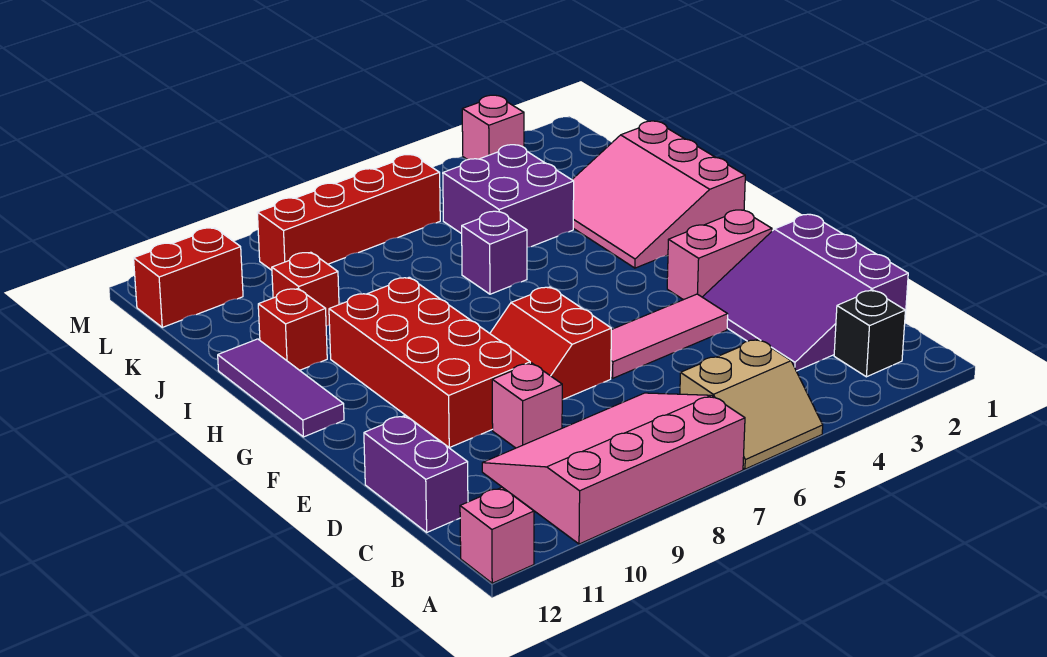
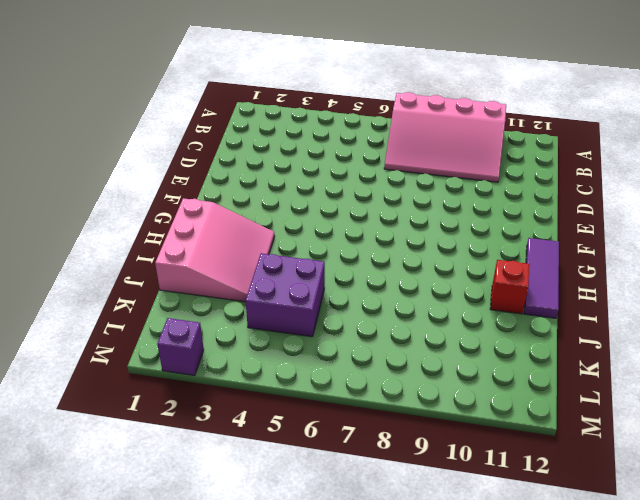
purple brick M2 level 1 -> purple brick I6 level 1
none -> tan slope A5:B6 level 1 top B
none -> pink brick A12 level 1
none -> black brick B2 level 1

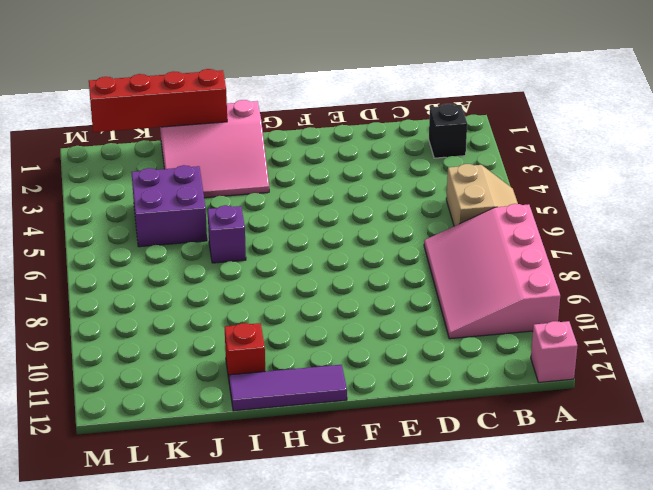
red brick I1:L1 level 2 -> red brick L6:L9 level 1
none -> purple slope C1:E3 level 1 top 1
none -> purple brick C12:D12 level 1
none -> pink brick D9 level 1

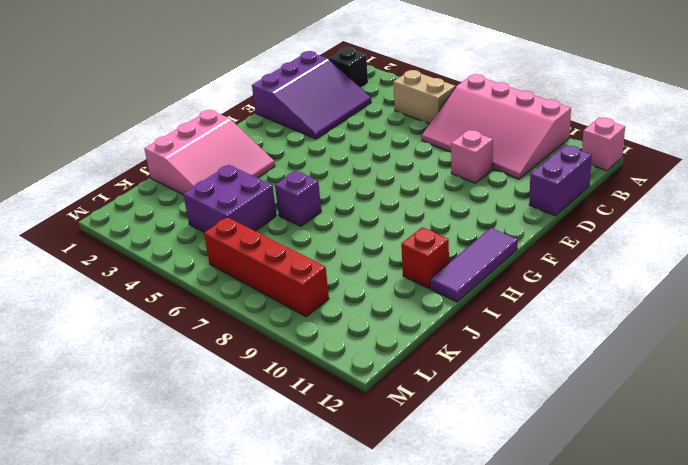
none -> pink tile E4:E6 level 1
none -> red slope E7:F8 level 1 top 7
none -> red brick E9:H10 level 1

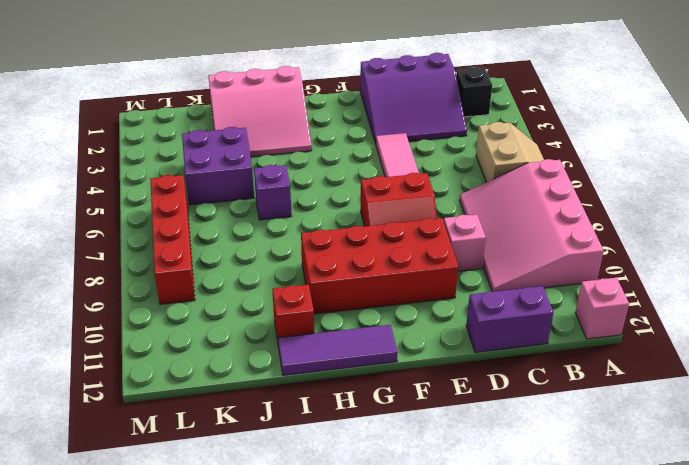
none -> pink brick F2:F3 level 1
none -> red brick J10 level 1
none -> red brick L11:L12 level 1

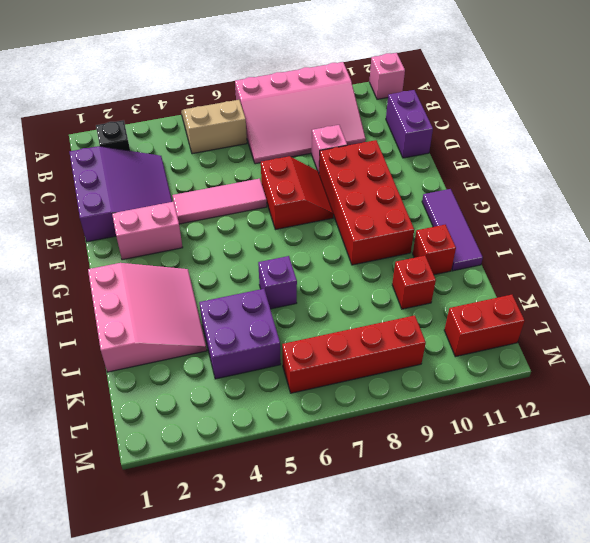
none -> pink brick M3 level 1

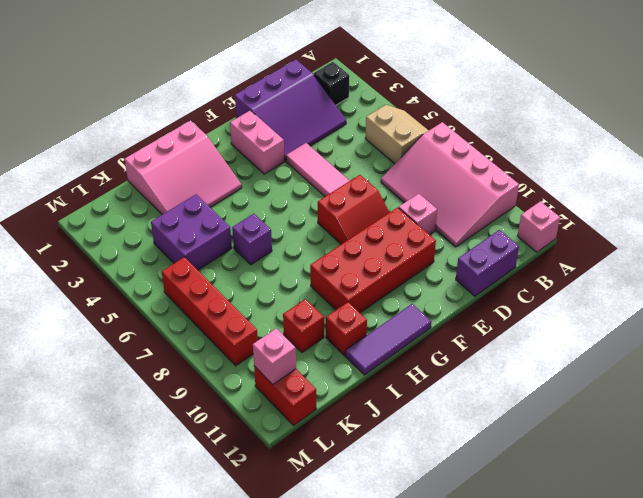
pink brick L11 level 2 -> pink brick M3 level 1

